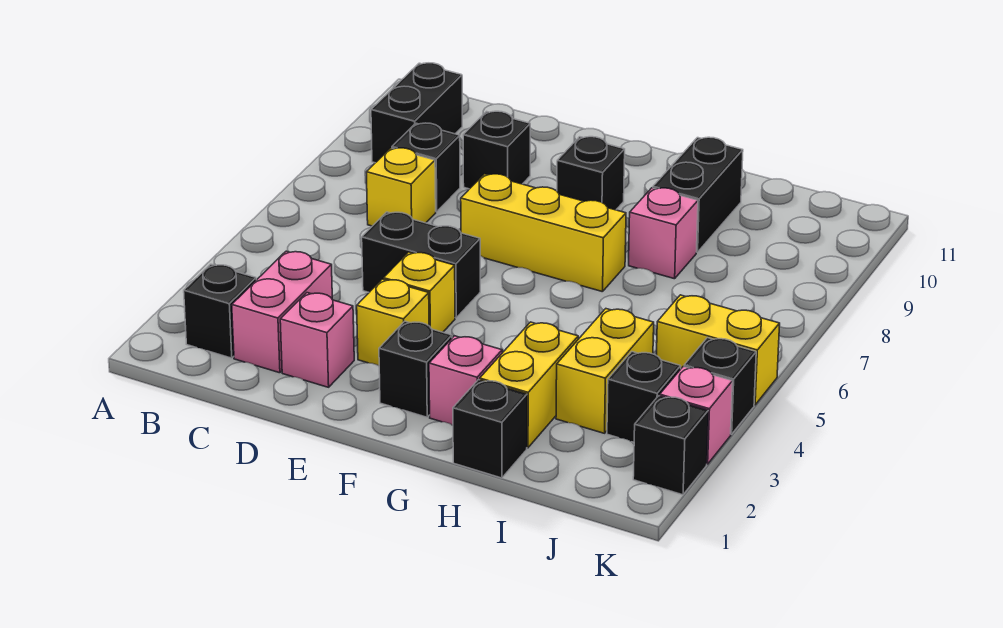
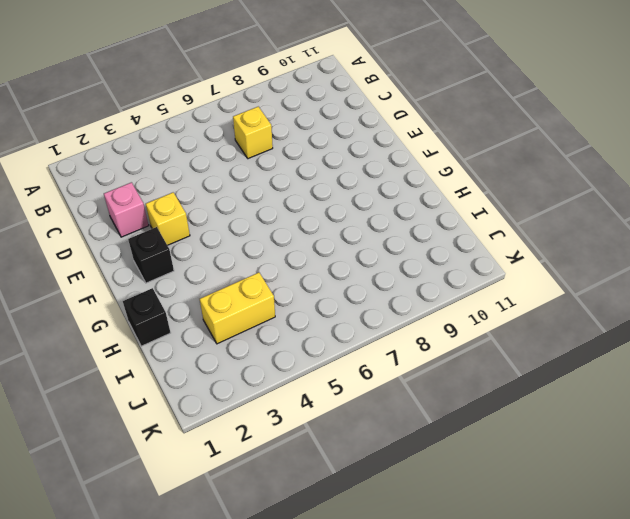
none -> black brick B2 level 1
none -> black brick B9:B10 level 1
none -> pink brick C2:C3 level 1

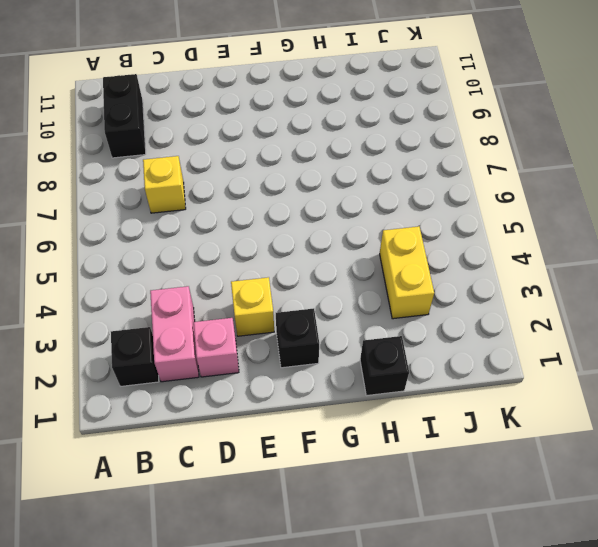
none -> black brick C8 level 1
none -> black brick D5:E5 level 1
none -> black brick D9 level 1

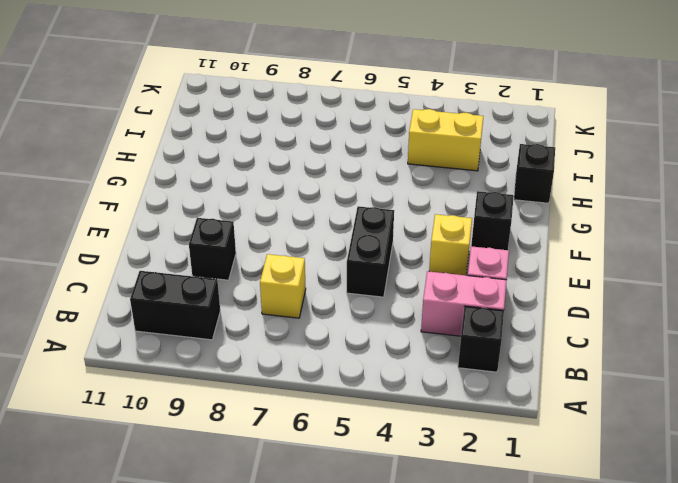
none -> black brick C8 level 1
none -> yellow brick E4 level 1
none -> yellow brick E7:G7 level 1

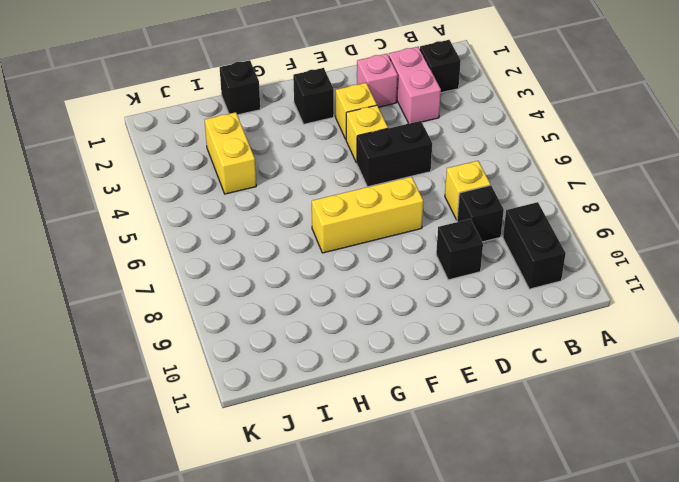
none -> black brick F9 level 1
none -> pink brick G2 level 1
none -> yellow brick H2:H3 level 1

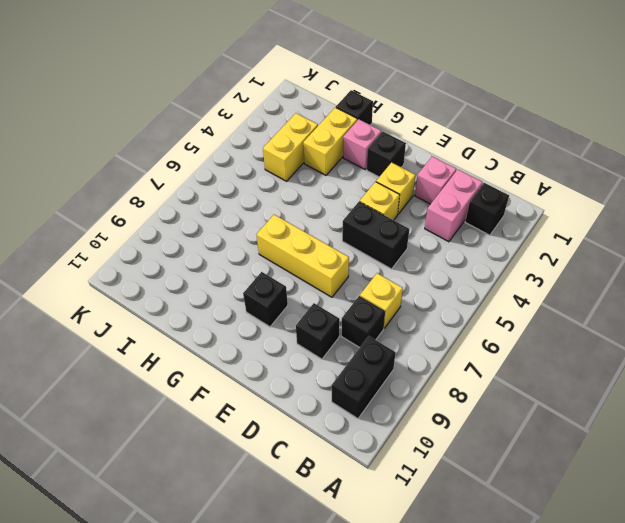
none -> pink brick H8 level 1
none -> black brick H9:H10 level 1
none -> black brick J3 level 1

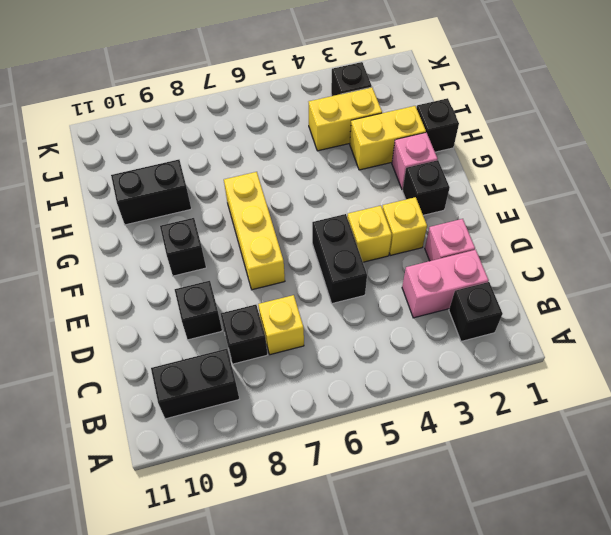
none -> pink brick H8 level 1
none -> yellow brick J5:K5 level 1
none -> black brick K2 level 1

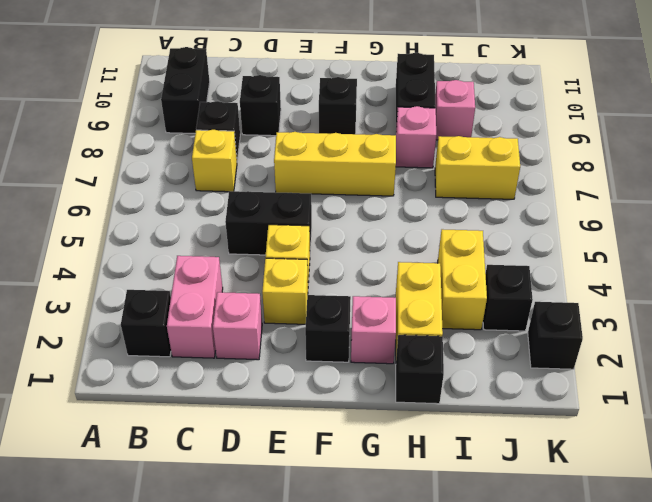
yellow brick I7:J7 level 1 -> yellow brick J5:K5 level 1
pink brick I9 level 1 -> pink brick K3 level 1
none -> black brick K4 level 1

